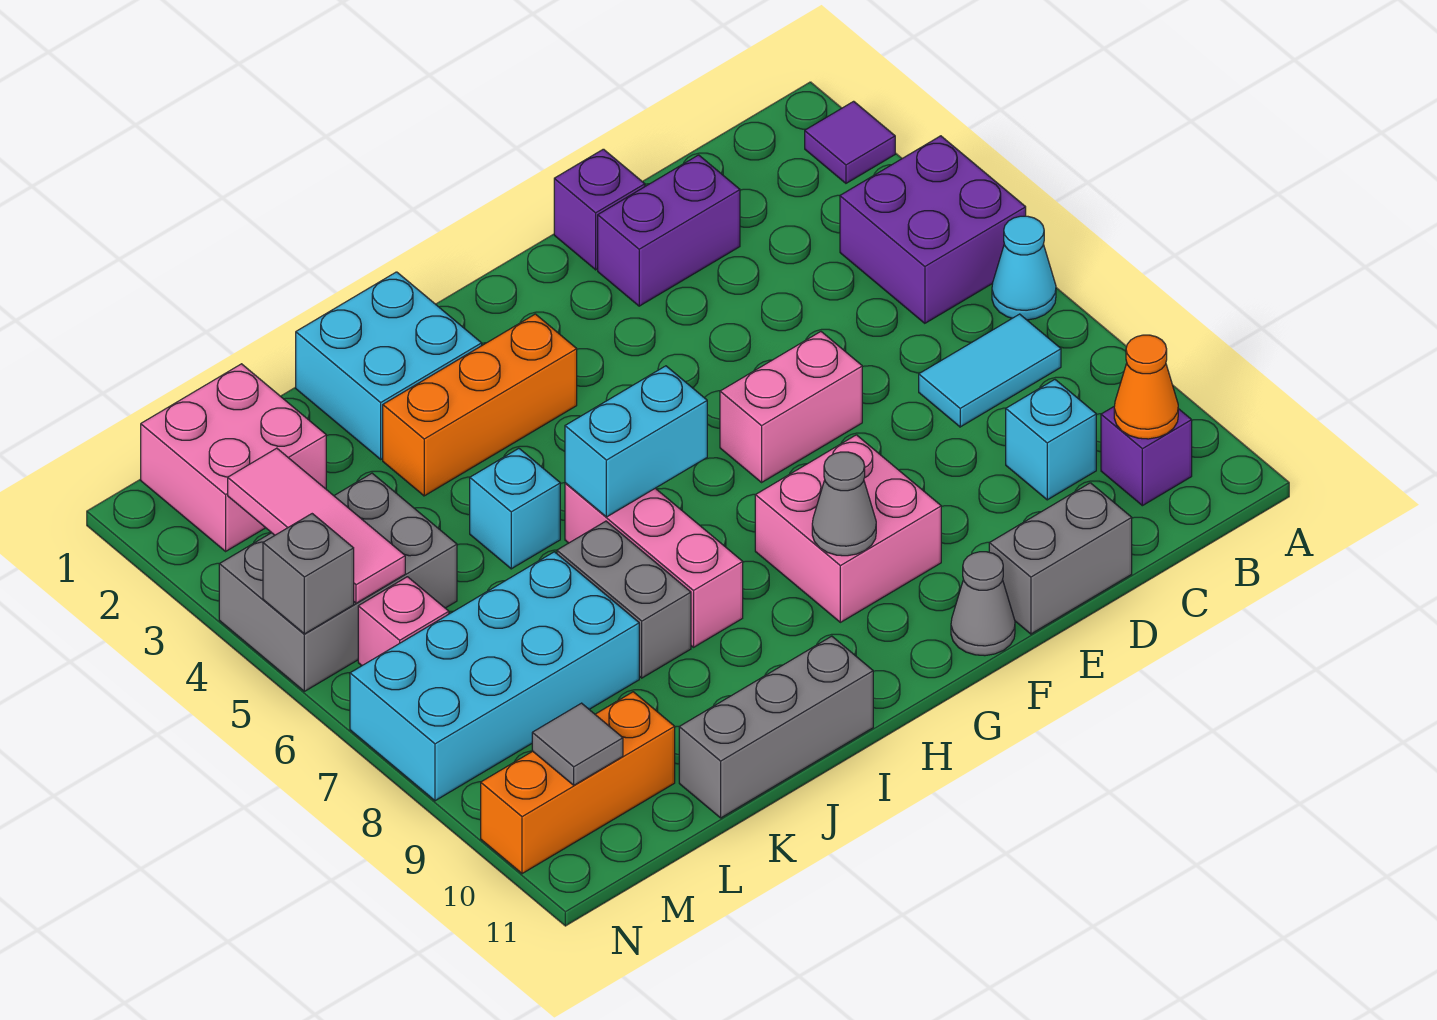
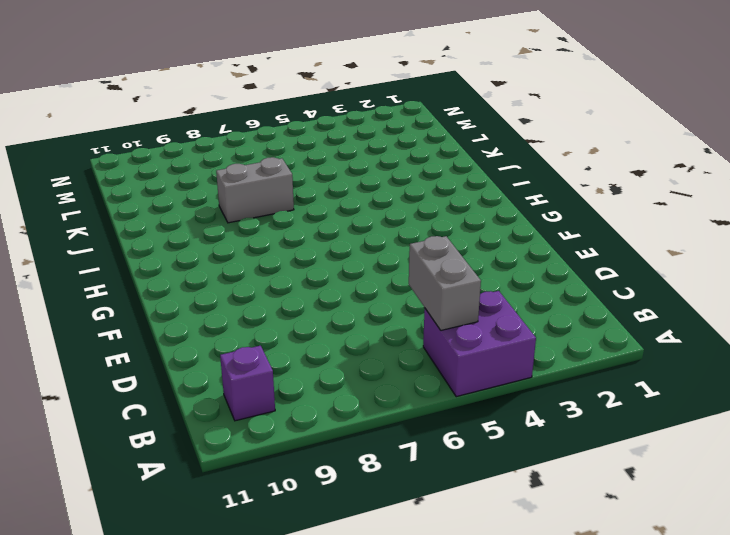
grey brick B5:C5 level 2 -> grey brick D11:E11 level 1
none -> purple tile A2 level 1
none -> cyan cone A6 level 1
none -> cyan tile B7:C7 level 1

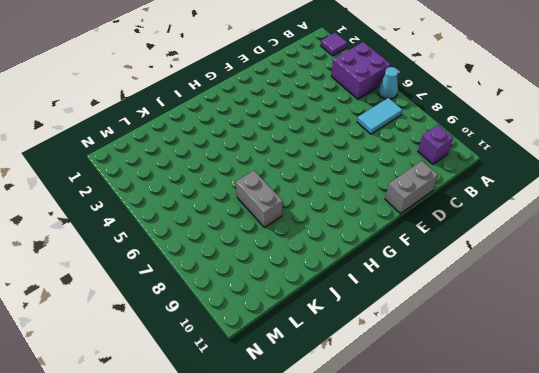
none -> cyan brick C9 level 1
none -> purple brick D2:E2 level 1
none -> purple brick E1 level 1

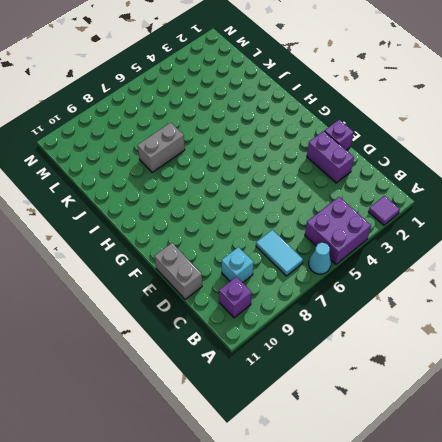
none -> pink brick E6:F6 level 1
none -> pink brick F8:G9 level 1
none -> grey cone F11 level 1

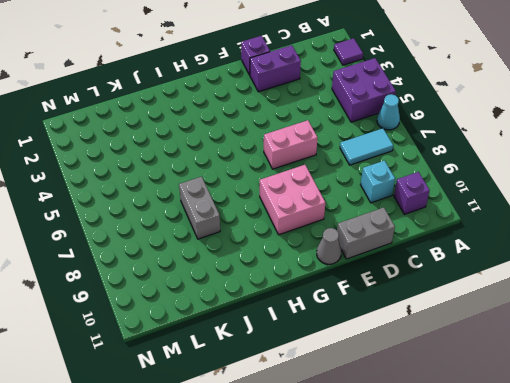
none -> orange brick H3:J3 level 1
none -> cyan brick I1:J2 level 1
none -> pink brick I6:I8 level 1

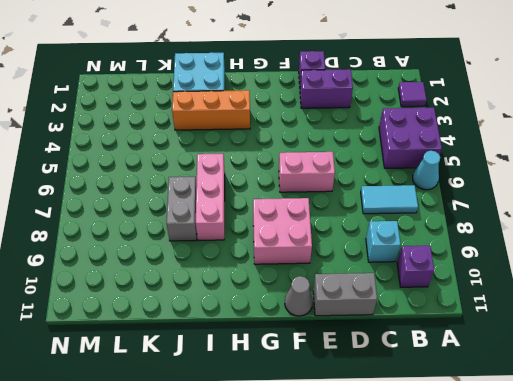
none -> grey brick I11:K11 level 1
none -> cyan brick J5 level 1
none -> cyan brick K7:N8 level 1

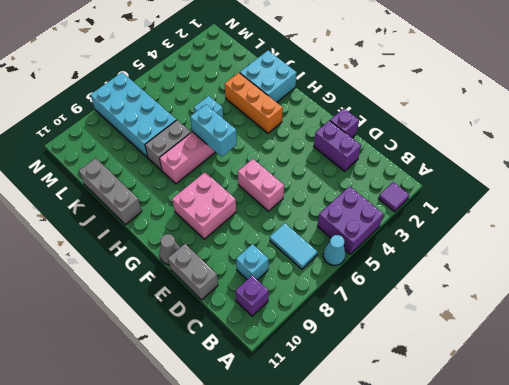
none -> pink brick L1:M2 level 1
none -> grey brick L4:N5 level 1
none -> orange brick L10:N10 level 1

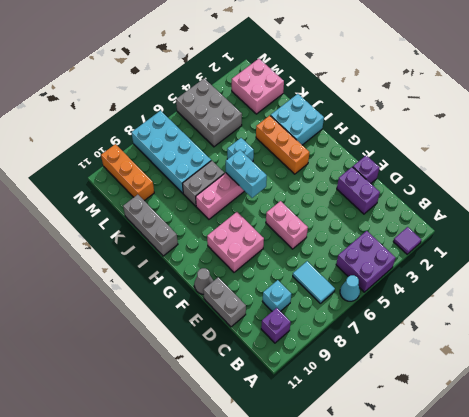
none -> pink brick M6 level 1
none -> orange cone B10 level 2
none -> grey cone G9 level 2

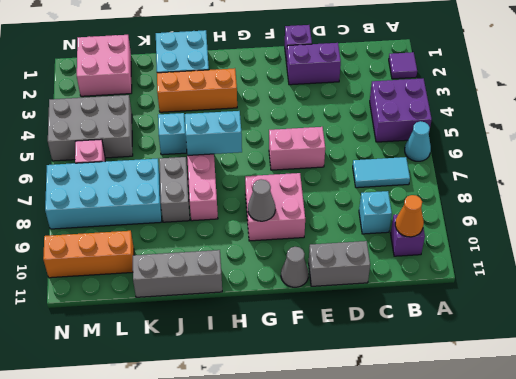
none -> pink tile M3:M5 level 2
none -> grey tile M10 level 2
none -> grey brick N5 level 2

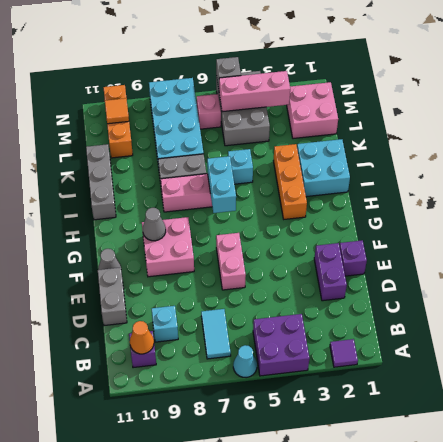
pink brick M3:M5 level 2 -> pink tile M3:M5 level 2
orange tile M10 level 2 -> grey tile M10 level 2

